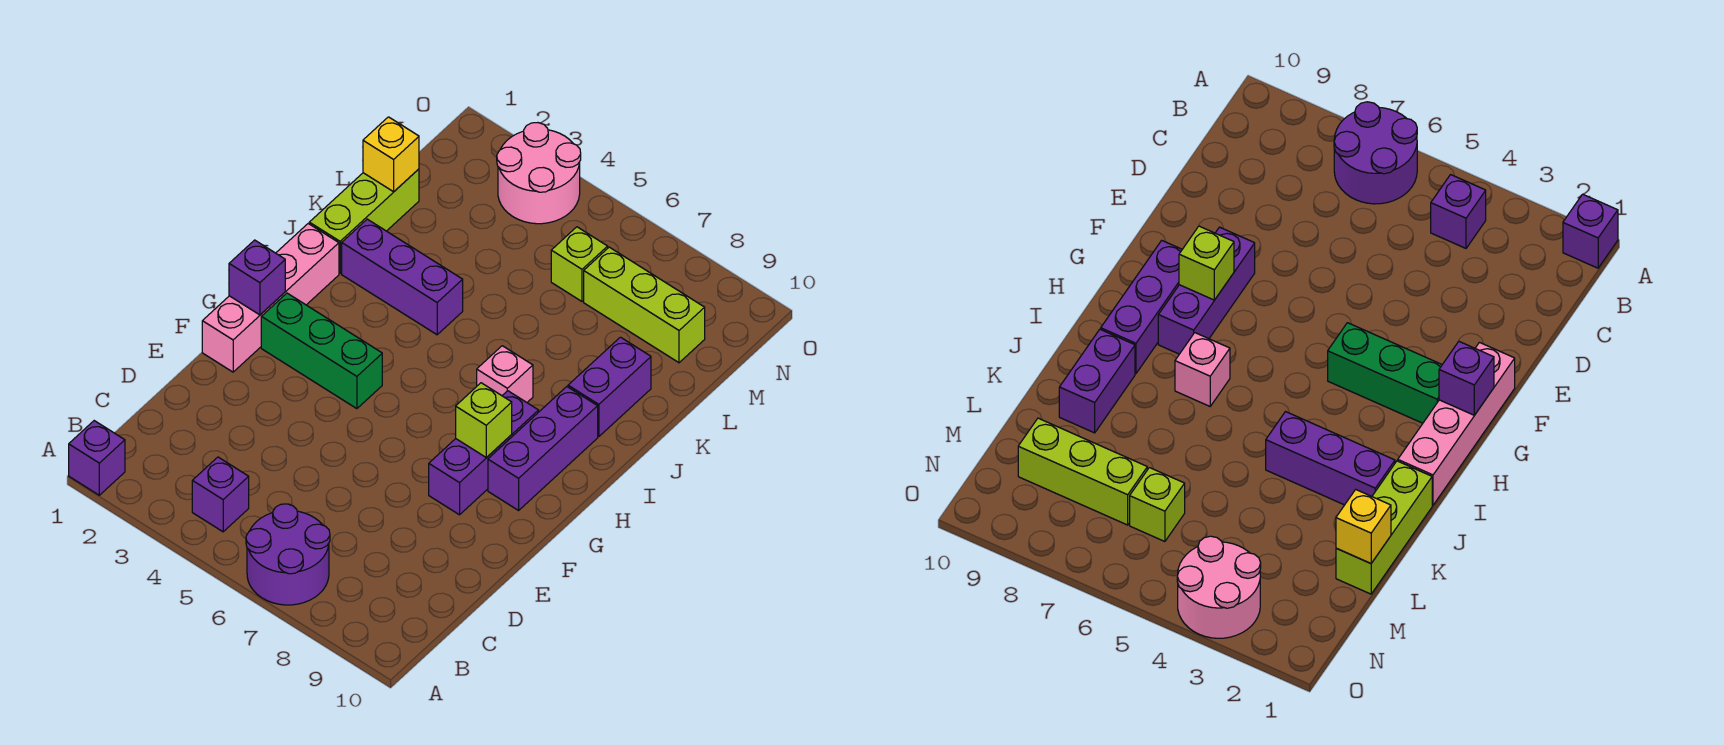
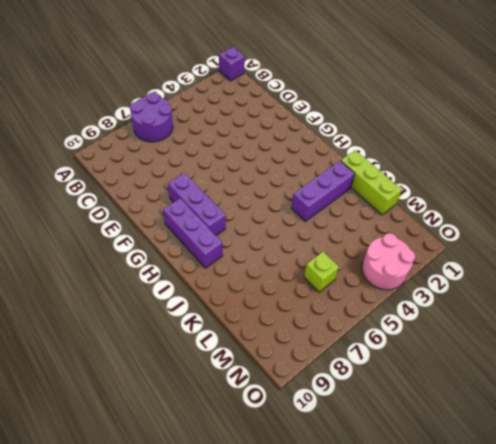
none -> purple brick B4 level 1
none -> pink brick F1:I1 level 1
none -> green brick G2:G4 level 1

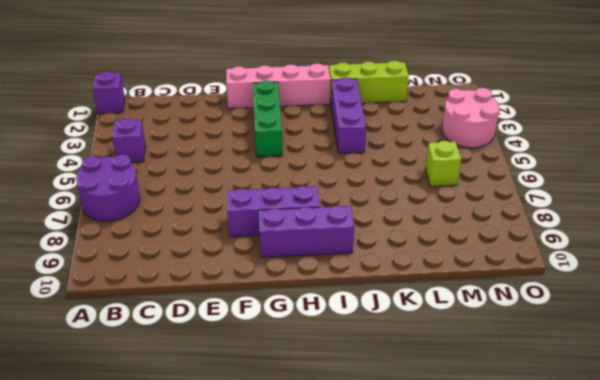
none -> pink brick I7 level 1
none -> purple brick J9:K9 level 1
none -> lime brick M7:M9 level 1

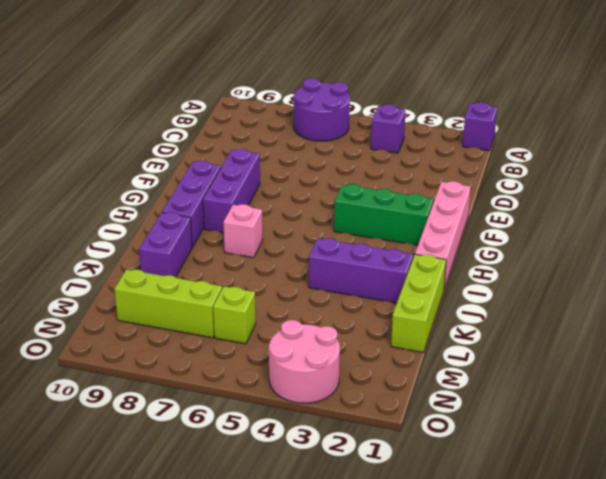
none -> purple brick G1 level 2
none -> lime brick G8 level 2
none -> yellow brick L1 level 2

